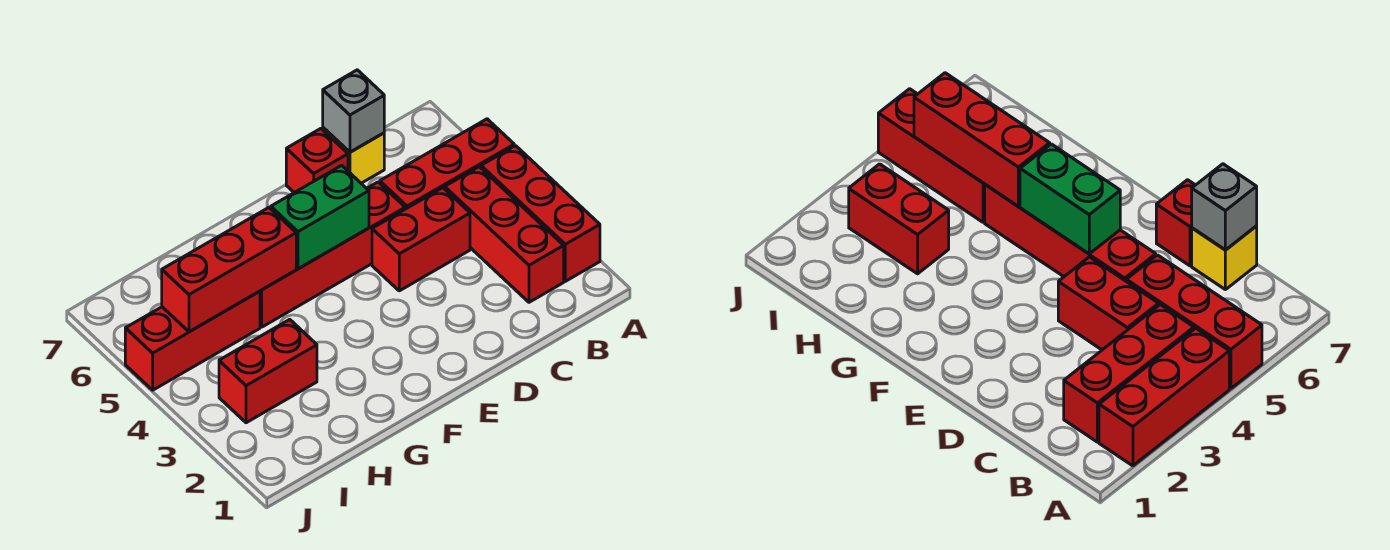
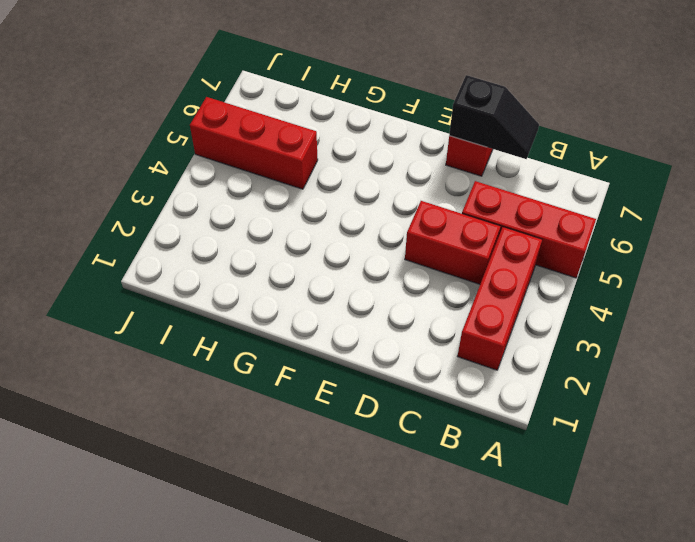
black slope C7:D7 level 2 top D -> grey brick C7 level 2
none -> red brick A2:A4 level 1
none -> yellow brick C7 level 1
none -> red brick D5:G5 level 1

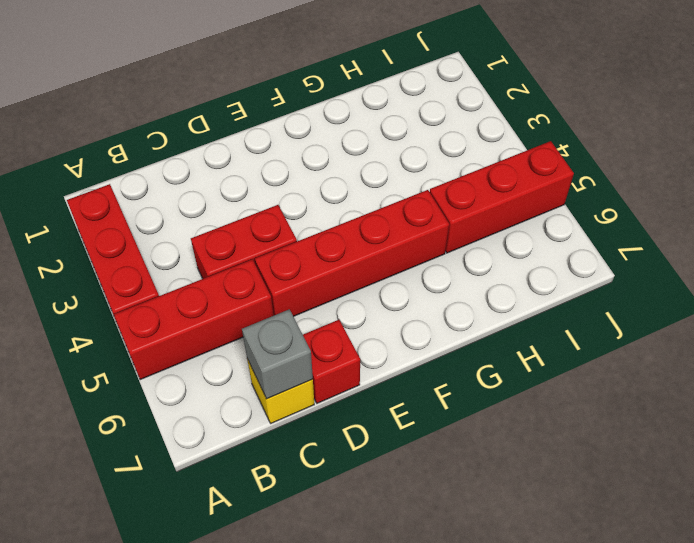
none -> red brick B2:B4 level 1
none -> red brick H3:I3 level 1
none -> green brick E5:F5 level 2

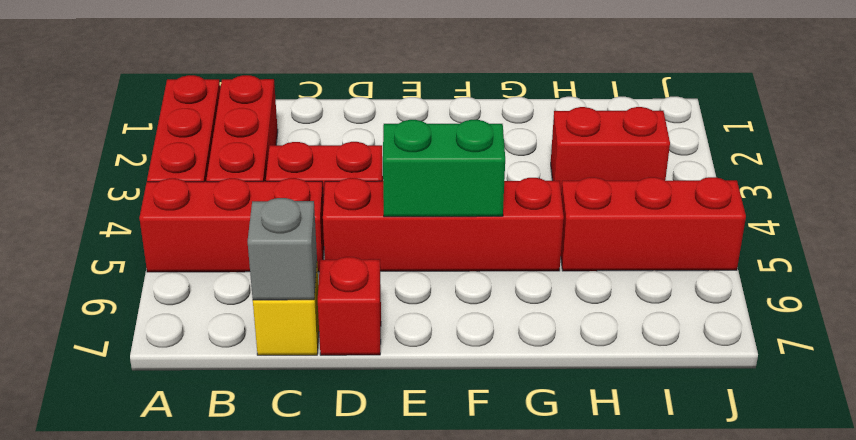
none -> red brick G5:I5 level 2

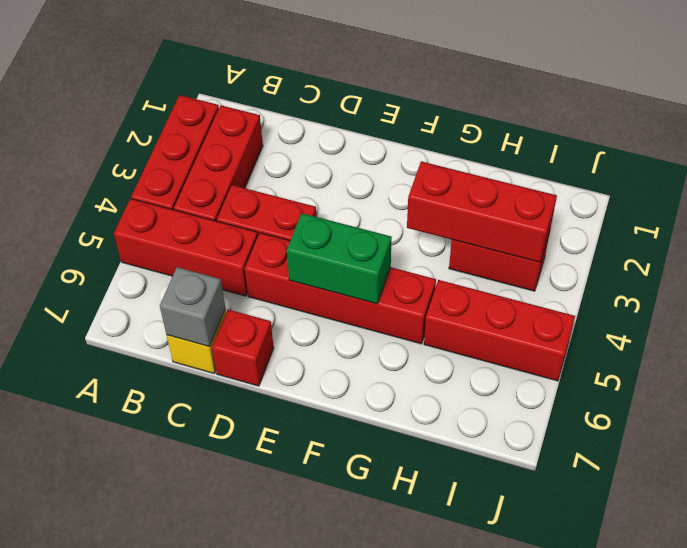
red brick G3:I3 level 2 -> red brick G5:I5 level 2

